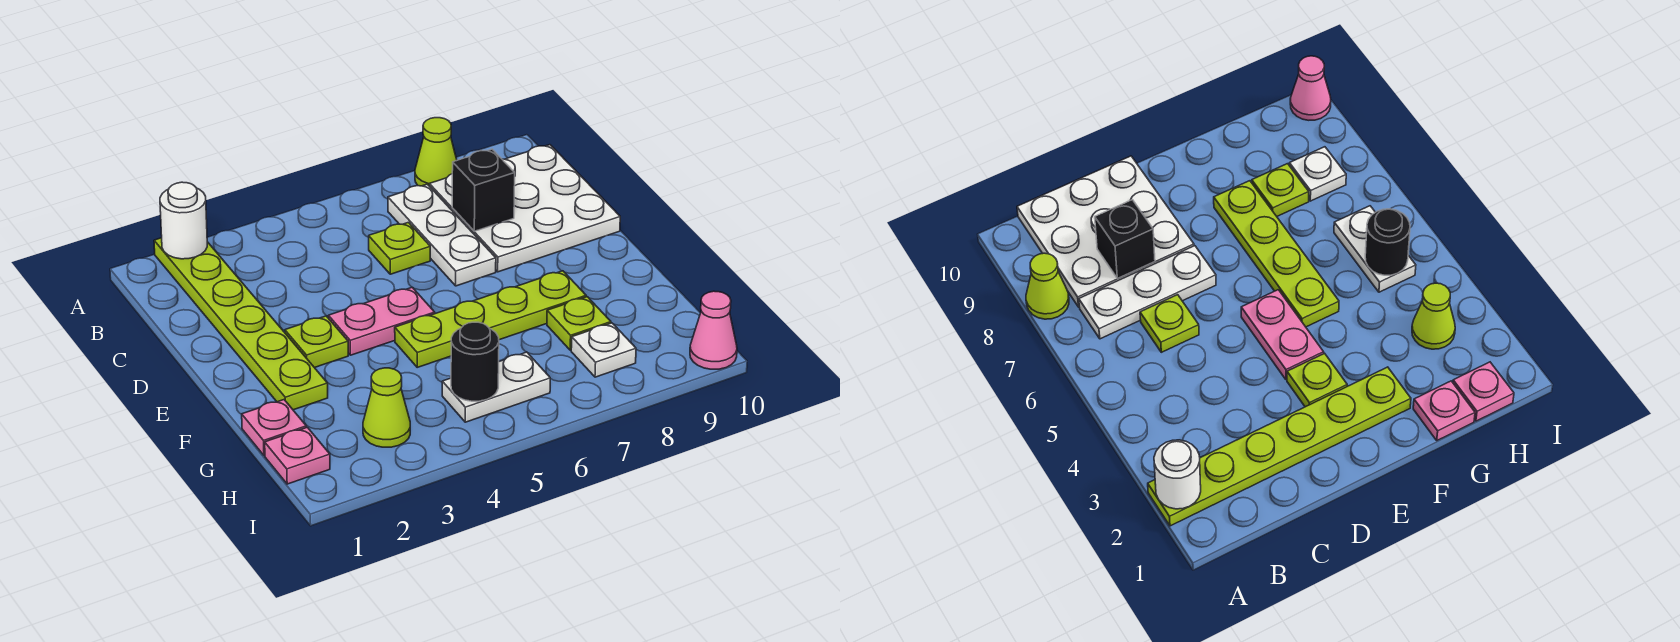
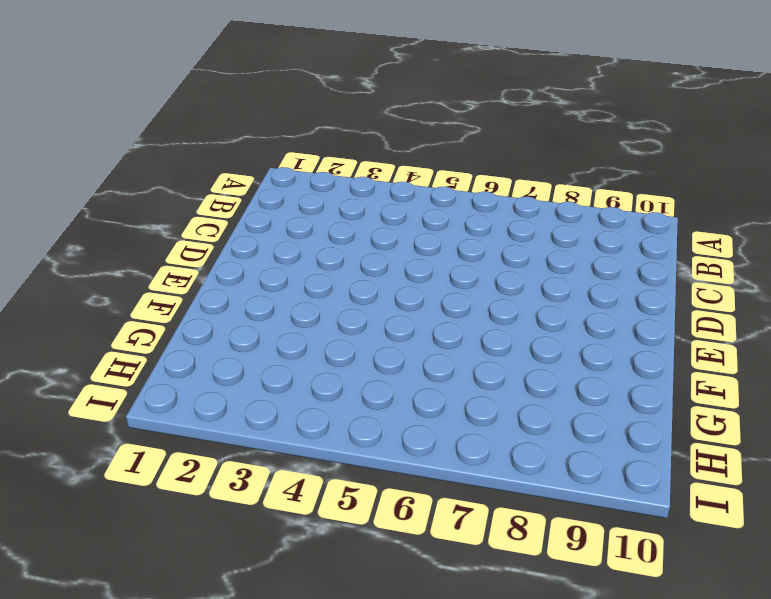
none -> lime plate A2:F2 level 1
none -> lime cone A8 level 1
none -> white plate B7:D7 level 1

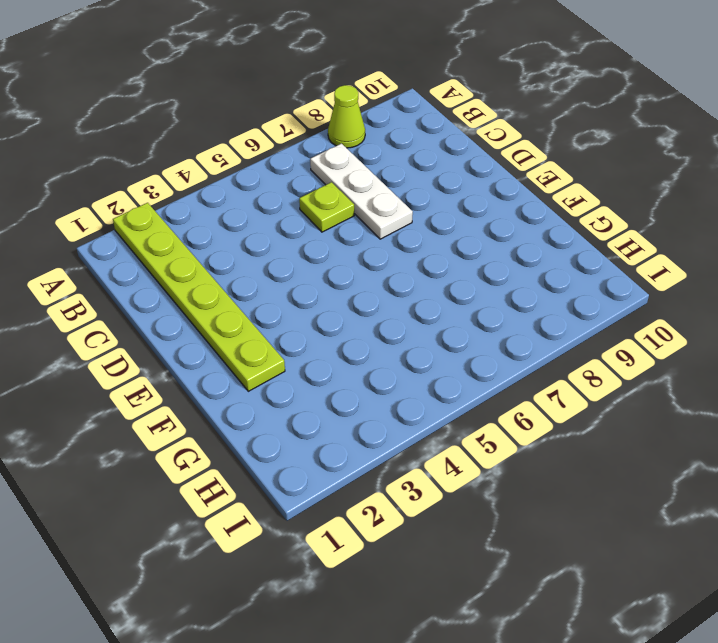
none -> white plate B8:D10 level 1
none -> lime plate E3 level 1
none -> pink plate E4:E5 level 1

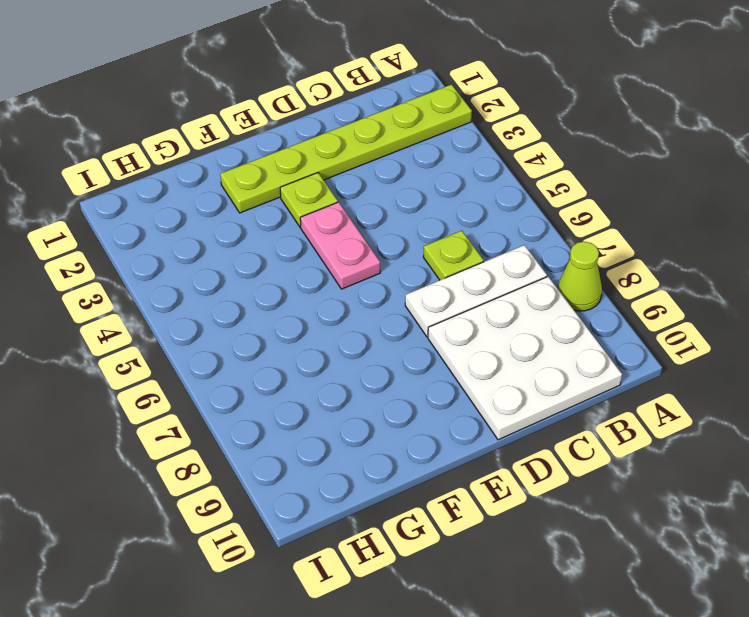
none -> lime plate F5:F8 level 1
none -> pink plate G1 level 1
none -> lime plate G8 level 1

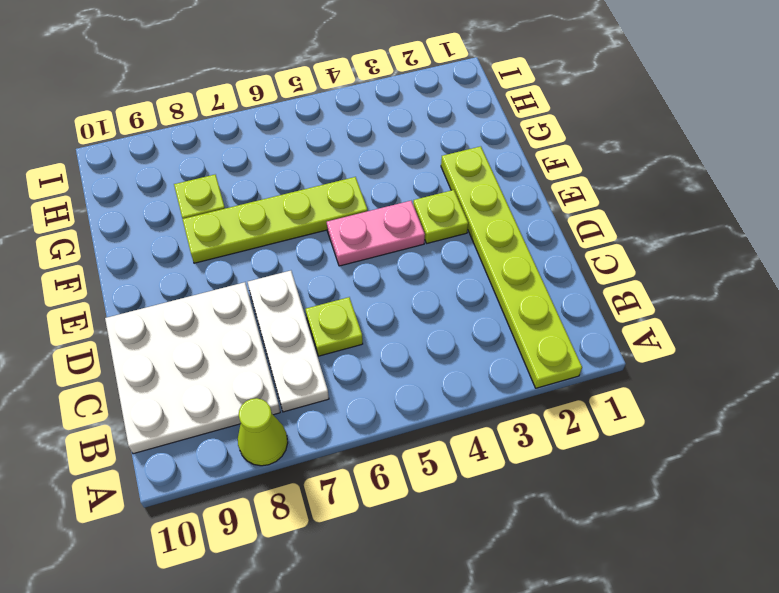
none -> pink plate G1 level 1
none -> pink plate H1 level 1
none -> lime cone H3 level 1

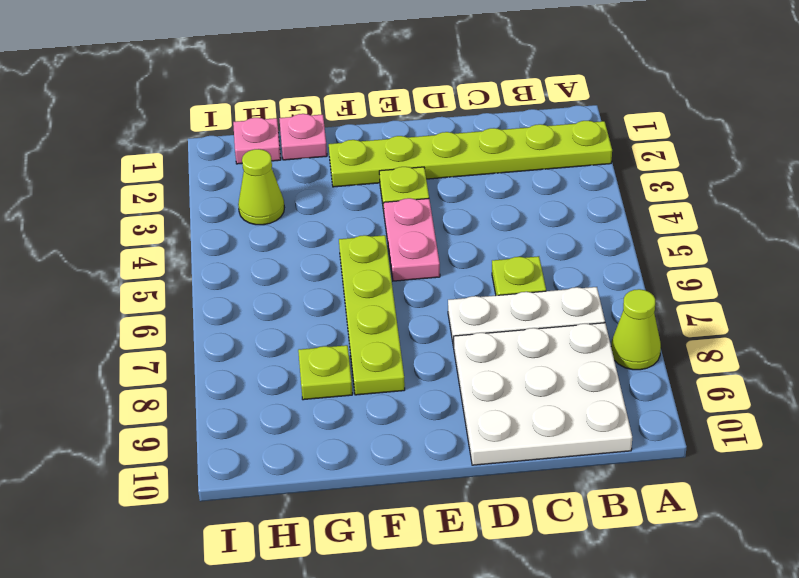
none -> white plate H5:H6 level 1
none -> white plate H8 level 1
none -> pink cone I10 level 1

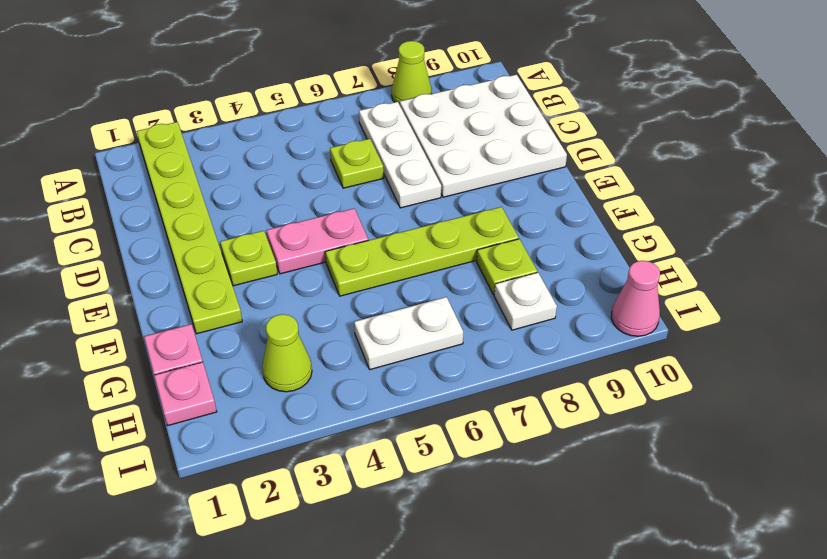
none -> white round brick A2 level 2
none -> black brick C8 level 2
none -> black round brick H5 level 2

